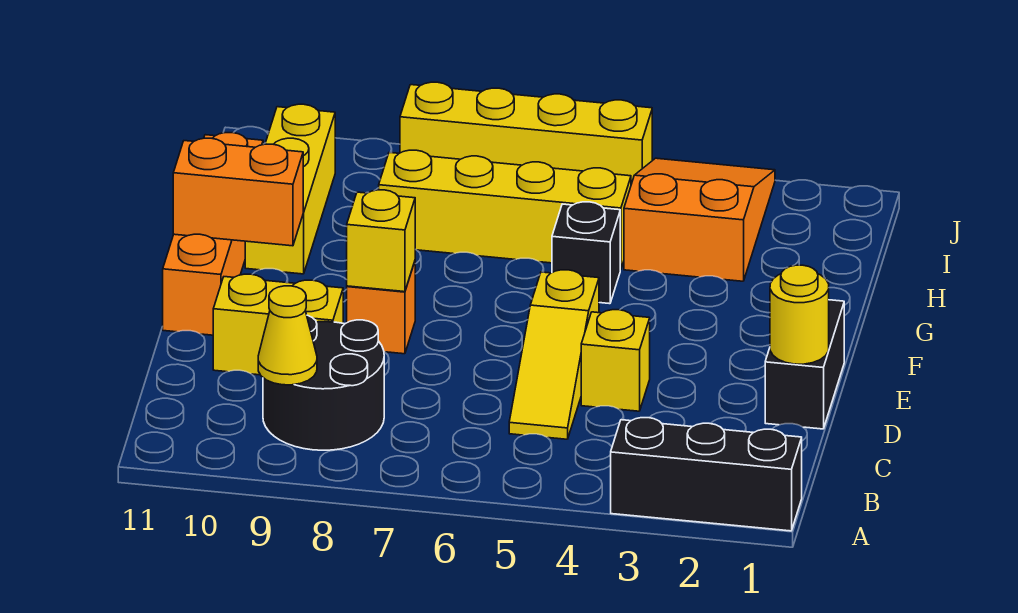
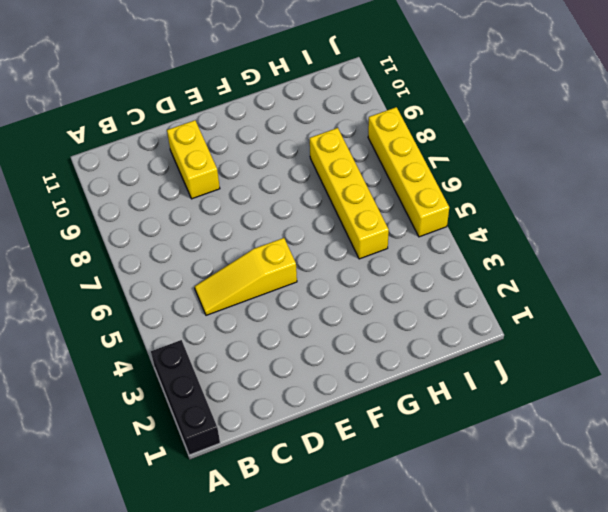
none -> black round brick B8:C9 level 1
none -> black brick D1:E1 level 1
none -> yellow brick D4 level 1

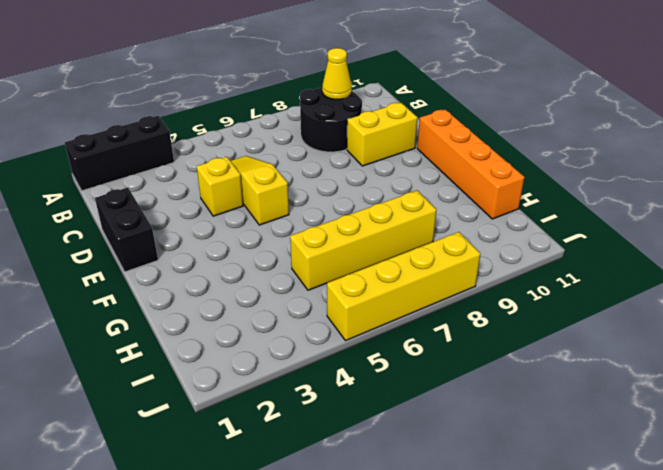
none -> orange brick E8 level 1
none -> black brick G5 level 1
none -> yellow brick G10:I10 level 1

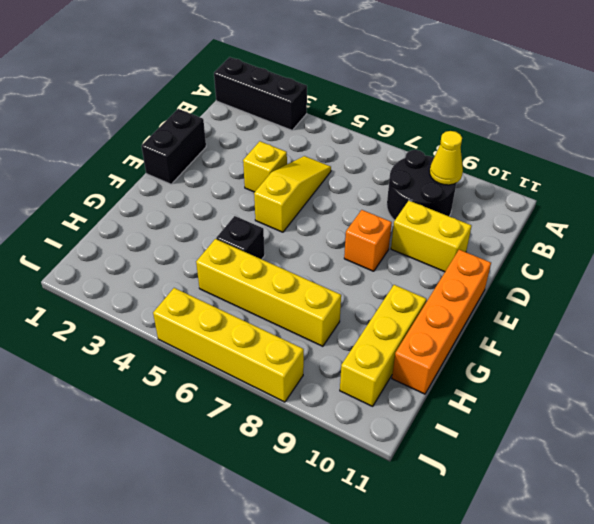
none -> orange slope H3:J4 level 1 top H
none -> yellow round brick D1 level 2
none -> yellow brick E8 level 2

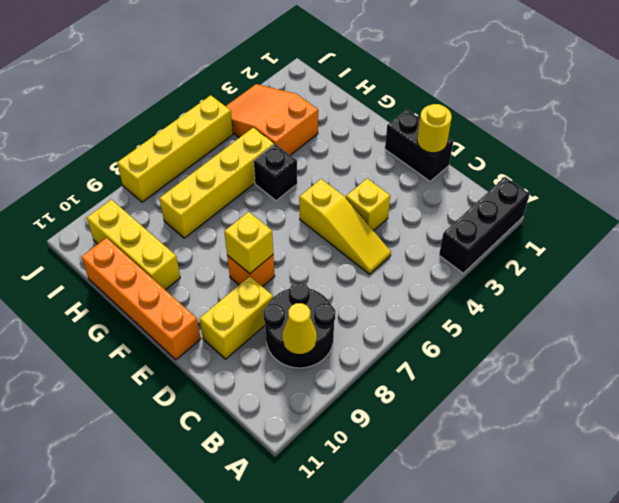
none -> orange brick F10:F11 level 2

